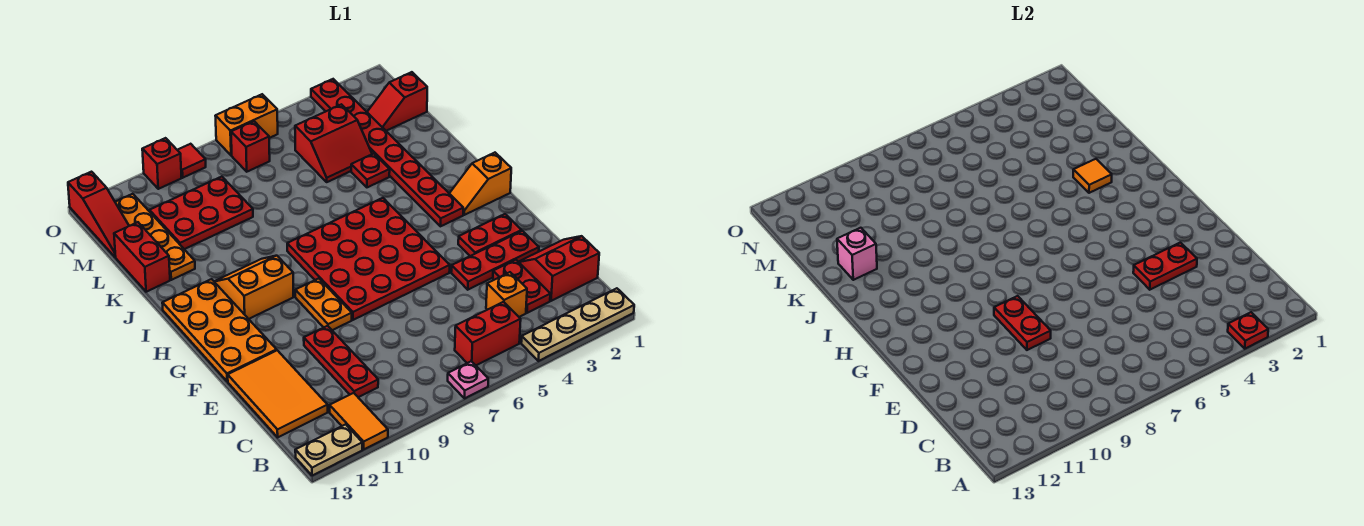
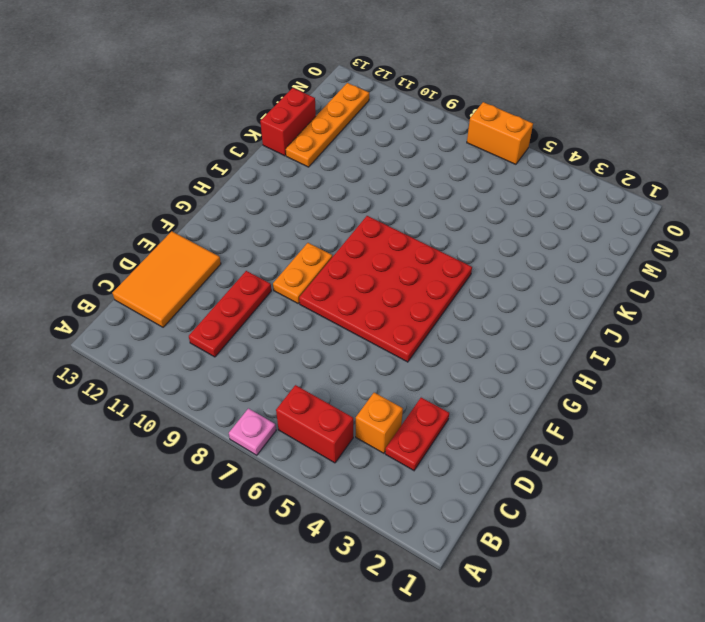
none -> tan plate A1:A4 level 1
none -> orange tile A11:B11 level 1
none -> tan plate A12:A13 level 1
none -> red slope C1:D2 level 1 top C

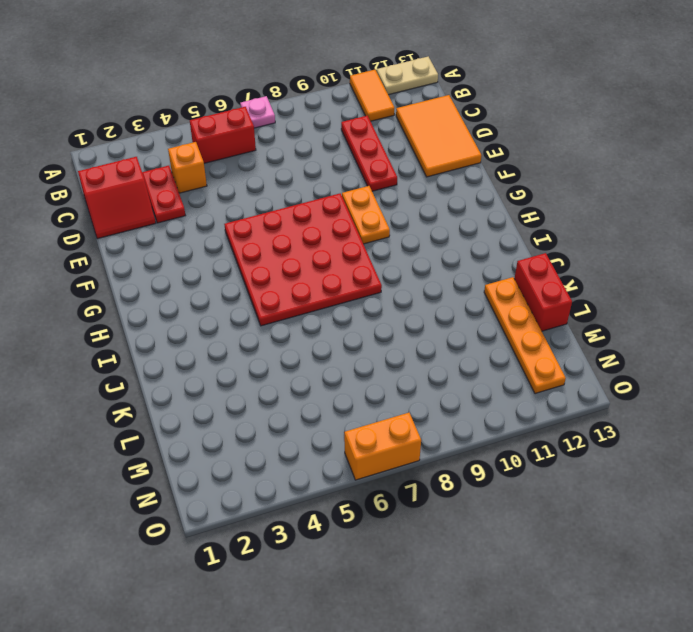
none -> tan plate A1:A4 level 1
none -> red plate E2:E4 level 1
none -> red plate F2:F3 level 1
none -> orange plate F12:I13 level 1

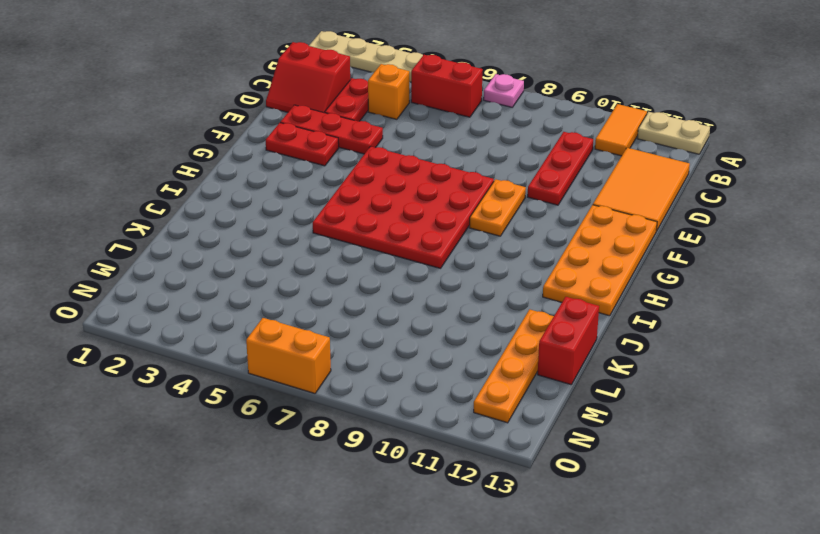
none -> orange slope H1:H2 level 1 top 1
none -> red plate H3:O3 level 1
none -> orange slope H10:I11 level 1 top H
none -> red plate K4 level 1

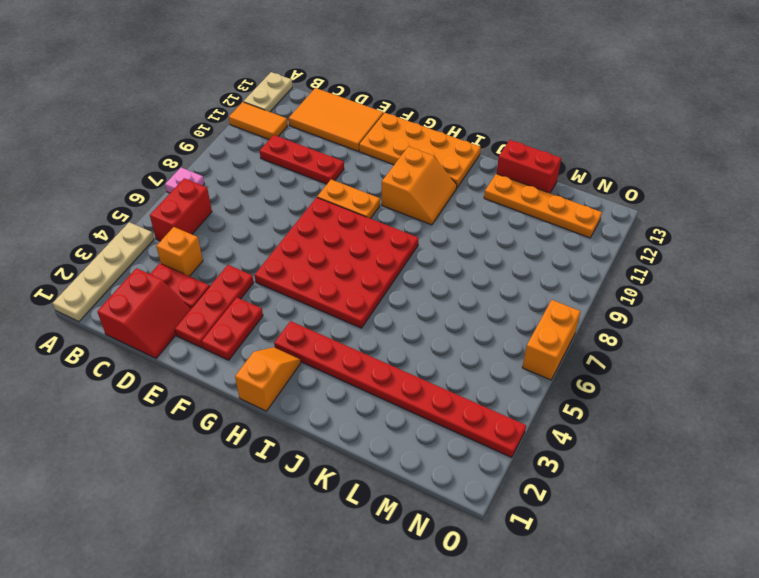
none -> red plate K4 level 1
none -> red slope L4:M5 level 1 top M
none -> red plate L9:M11 level 1
none -> red slope M1:M2 level 1 top 1

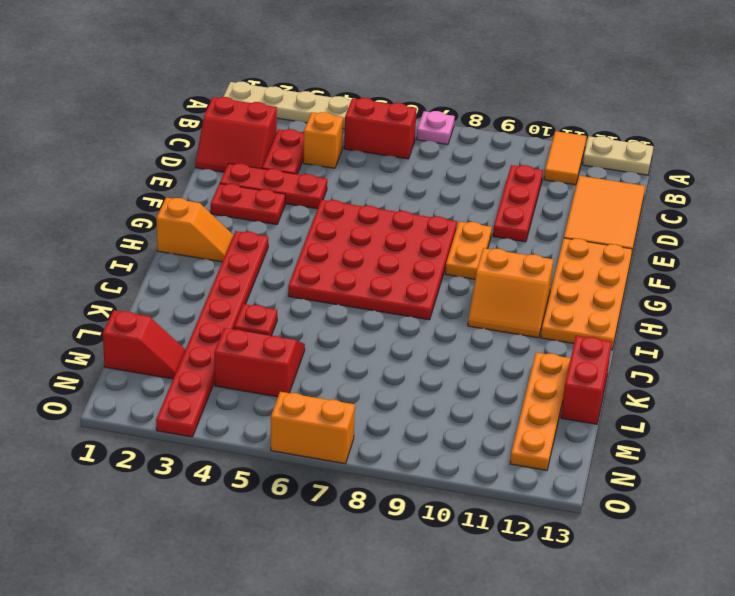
none -> red plate L9:M11 level 1
none -> red slope M13:O13 level 1 top O
none -> red brick N7 level 1
none -> red tile O9 level 1

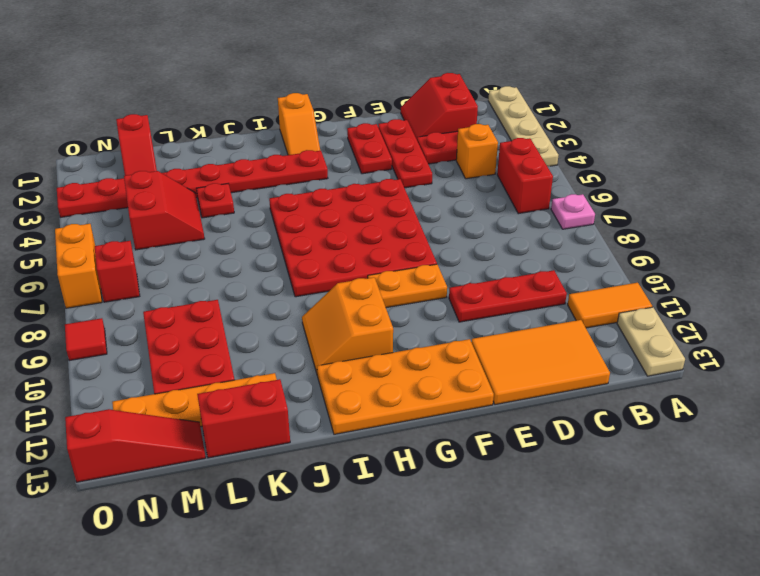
none -> red brick O10 level 1
none -> red plate A3 level 2
none -> red plate E3:E4 level 2
none -> red plate E9:F9 level 2

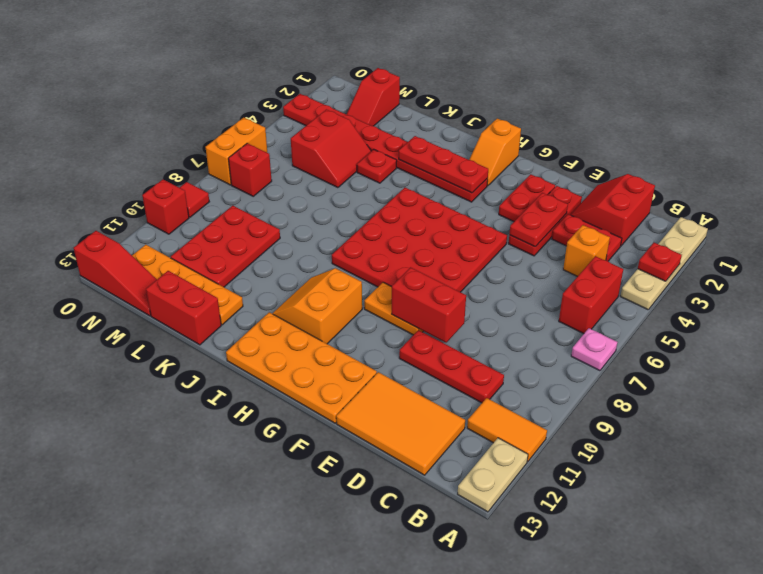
red brick E9:F9 level 2 -> red plate E9:F9 level 2
red plate H3:J3 level 2 -> orange tile J3 level 2
none -> pink brick K12 level 2

